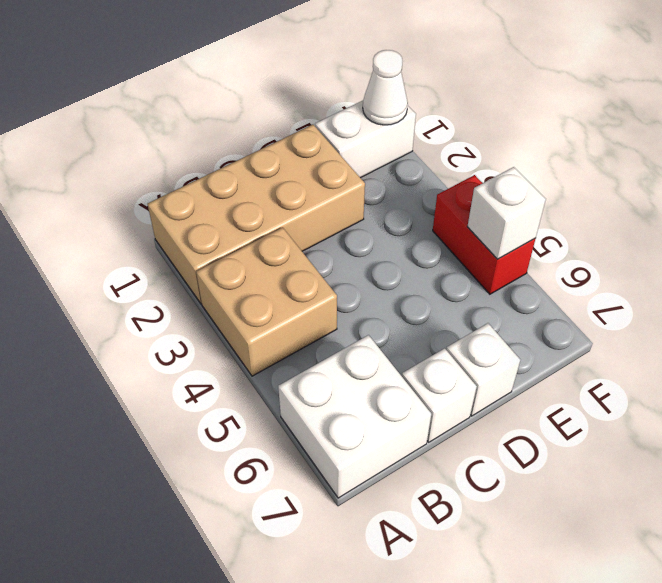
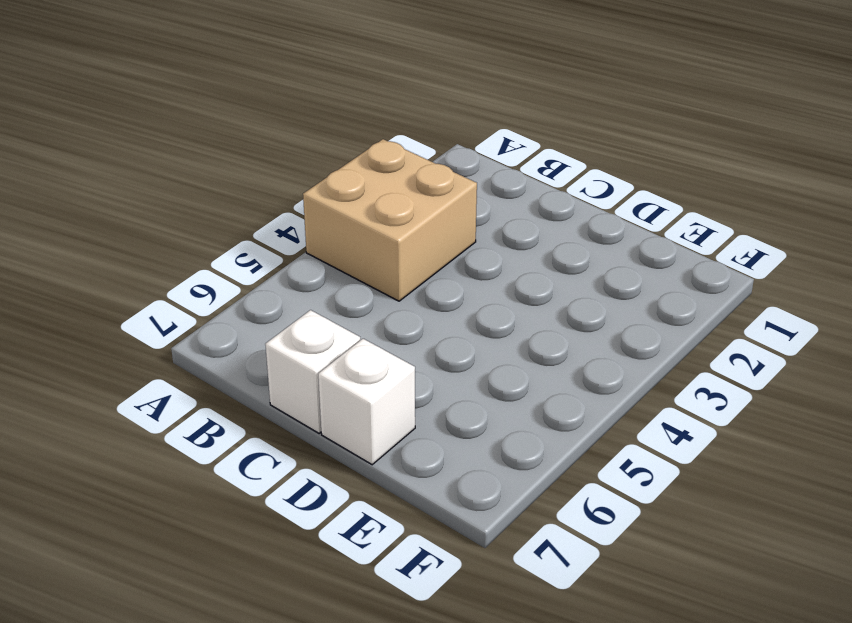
none -> tan brick A1:D2 level 1
none -> white brick A6:B7 level 1

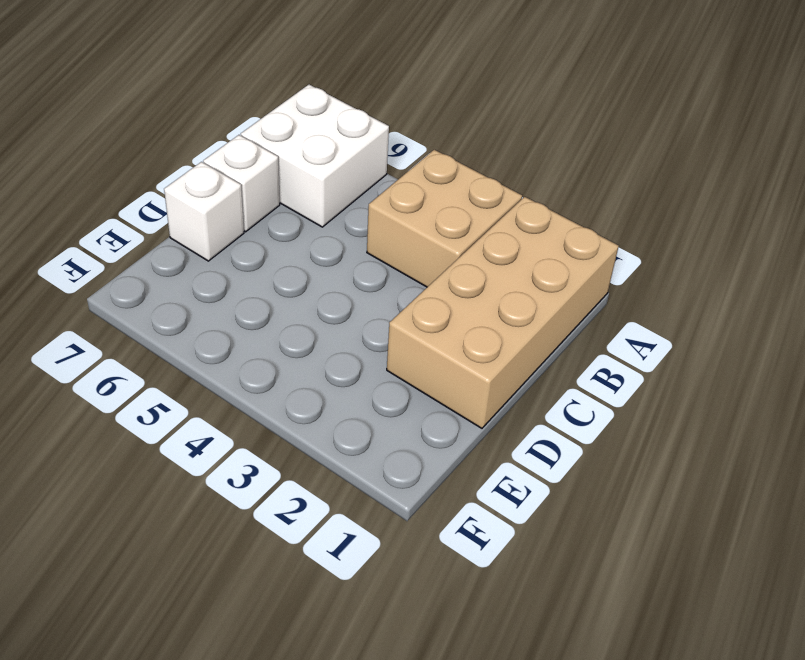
none -> white brick E1:F1 level 1
none -> red brick F4:F5 level 1

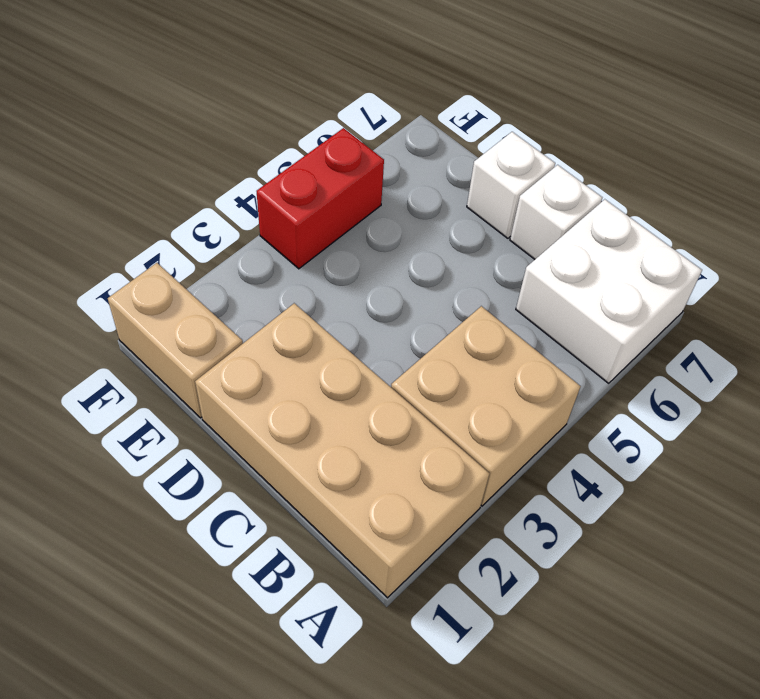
tan brick E1:F1 level 1 -> white brick E1:F1 level 1
none -> white cone F1 level 2
none -> white brick F5 level 2

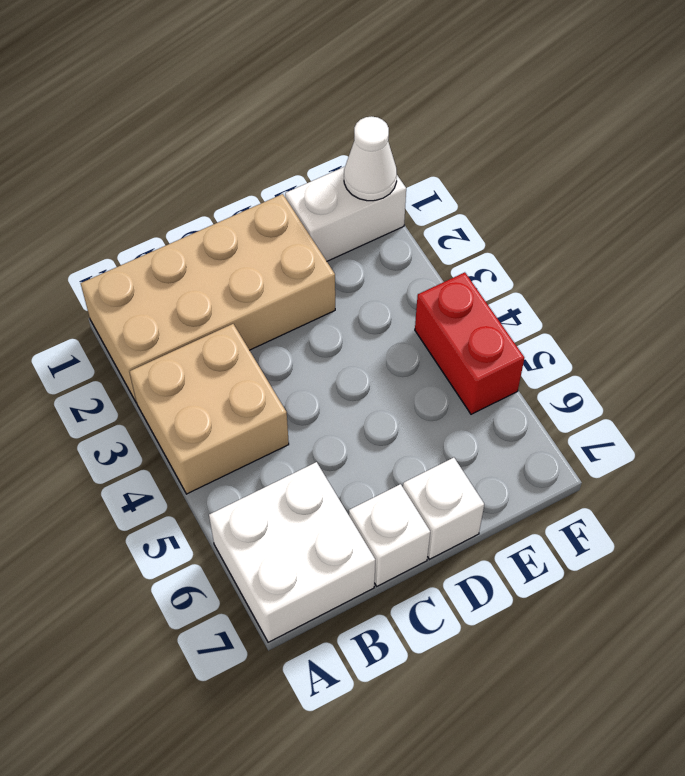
none -> white brick F5 level 2

